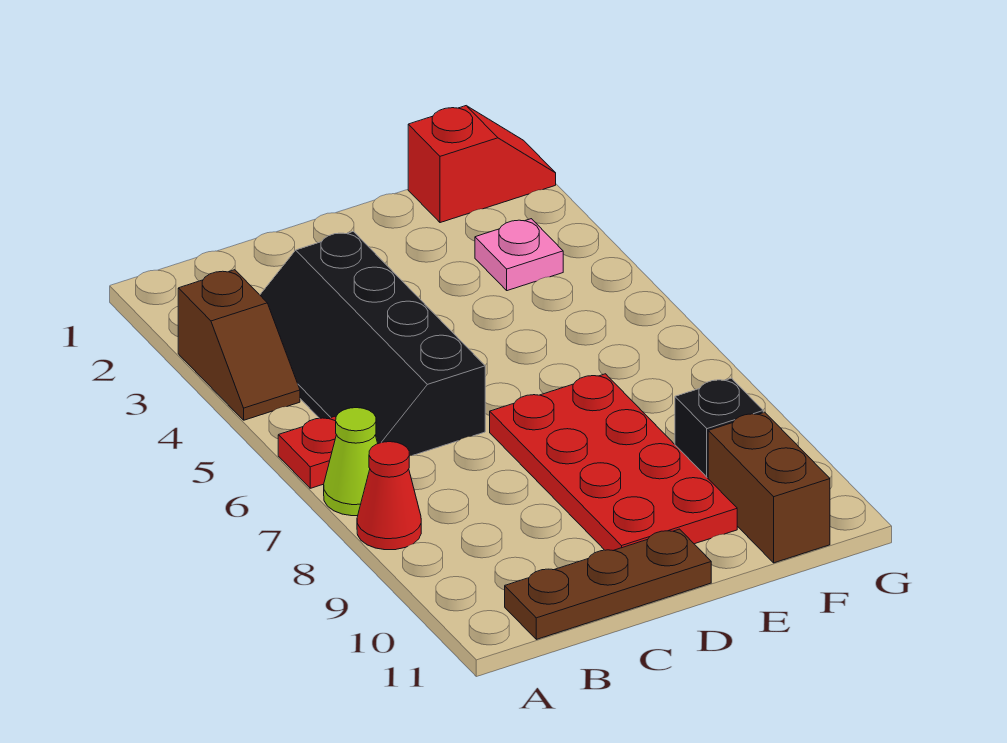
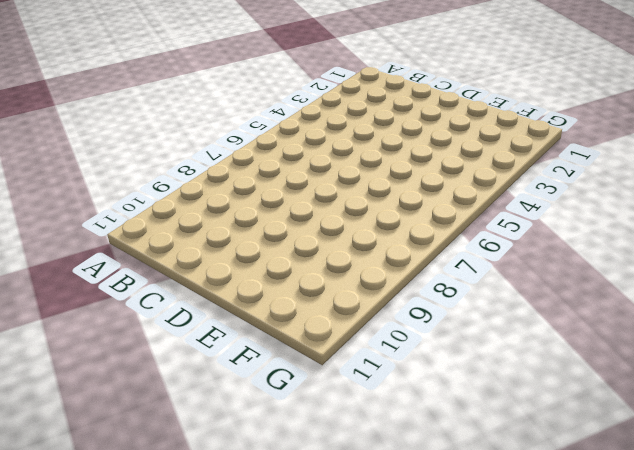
none -> brown slope A3:A4 level 1 top 3
none -> red plate A6 level 1

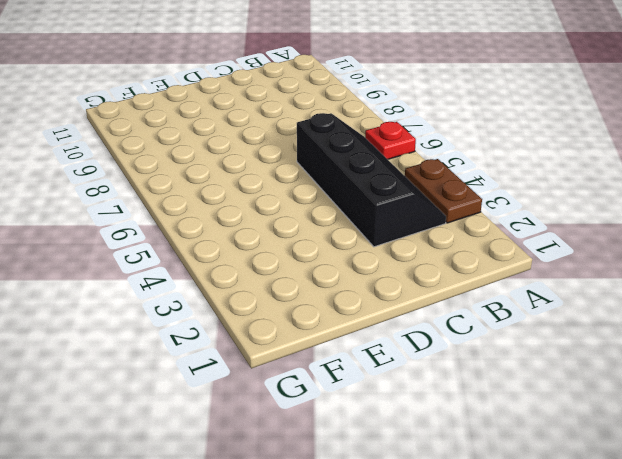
brown plate A3:A4 level 1 -> brown slope A3:A4 level 1 top 3
none -> lime cone A7 level 1
none -> red cone A8 level 1

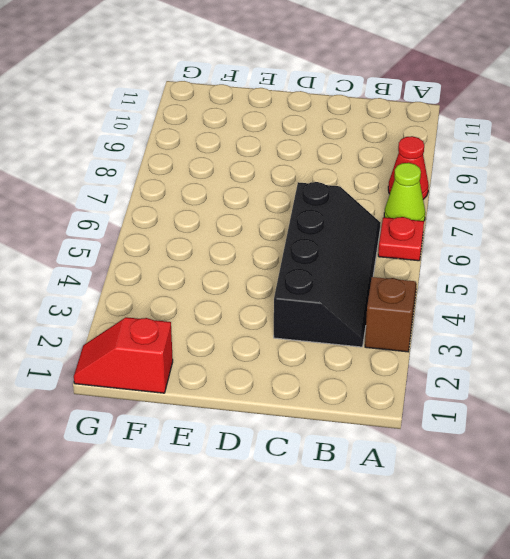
none -> brown plate B11:D11 level 1
none -> red plate D7:E10 level 1

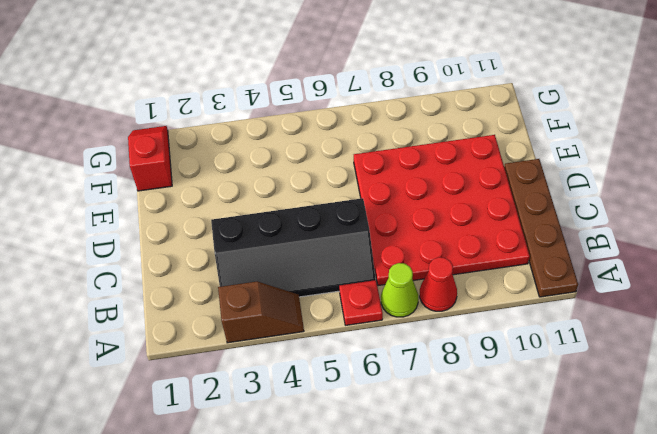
brown plate A11:D11 level 1 -> brown plate B11:D11 level 1
red plate B7:E10 level 1 -> red plate D7:E10 level 1
none -> pink plate F3 level 1
none -> black brick F9 level 1

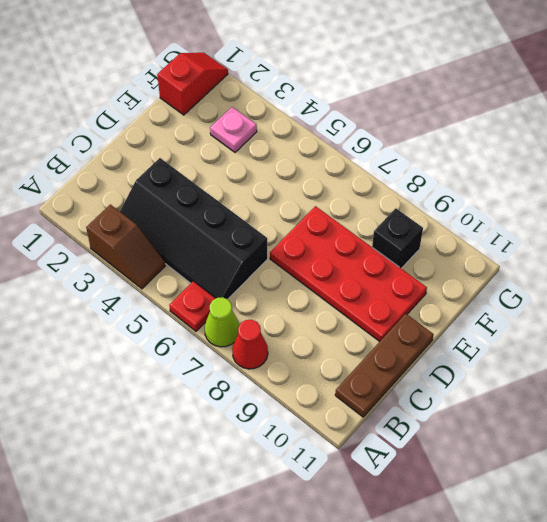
none -> brown brick F10:F11 level 1

